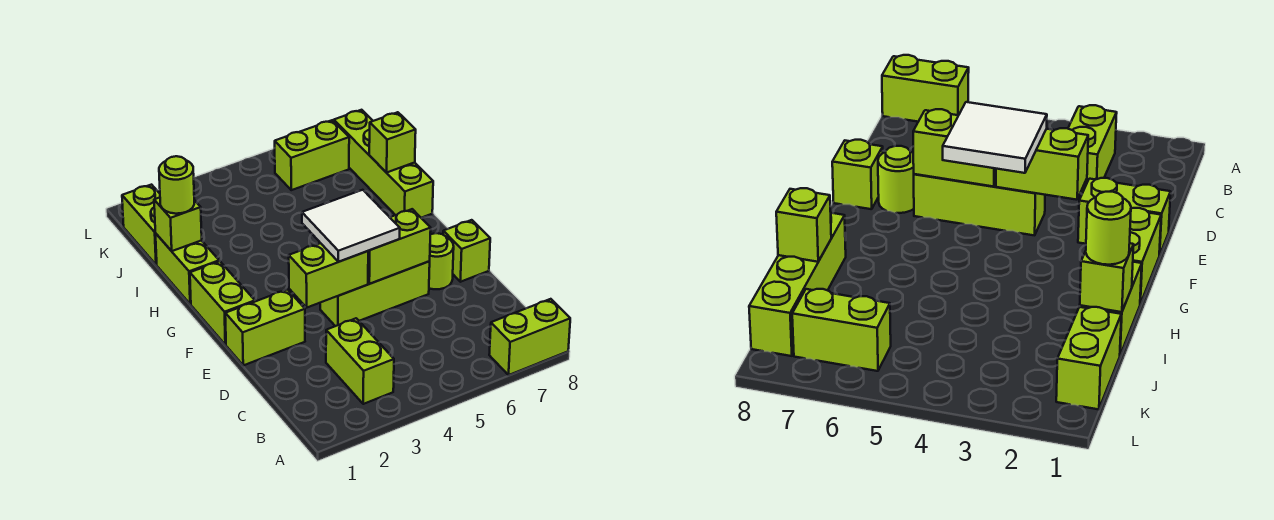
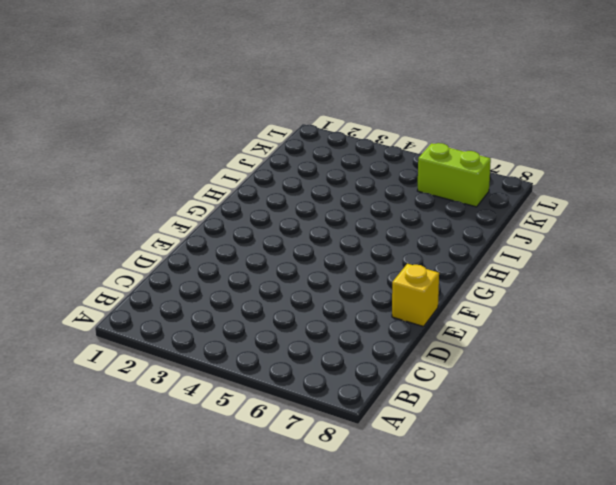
yellow brick E8 level 1 -> lime brick E8 level 1
none -> lime brick A7:A8 level 1
none -> lime brick B3:C3 level 1
none -> lime brick E1:E2 level 1

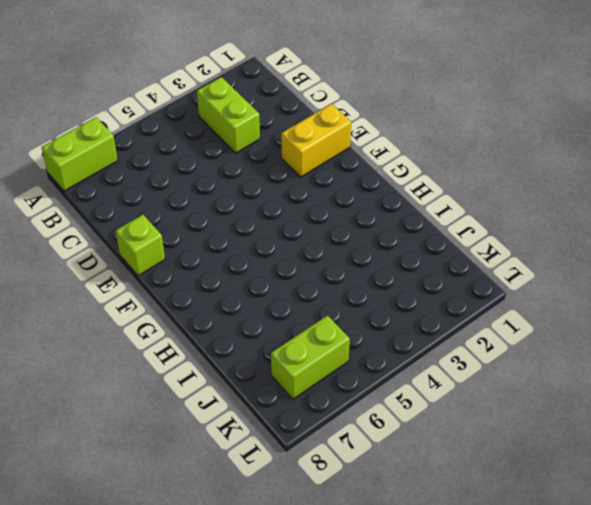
yellow brick E1:E2 level 1 -> lime brick E1:E2 level 1
none -> lime brick E4:E6 level 1
none -> lime round brick E7 level 1
none -> lime brick F1:G1 level 1

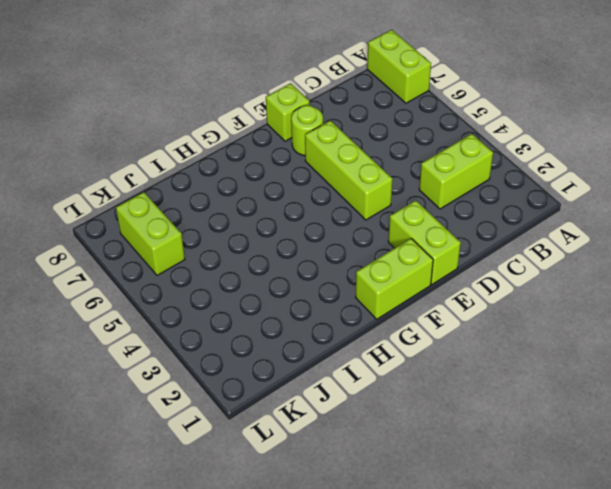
none -> lime brick H1:I1 level 1
none -> lime brick H8:K8 level 1
none -> lime brick J1:K1 level 1

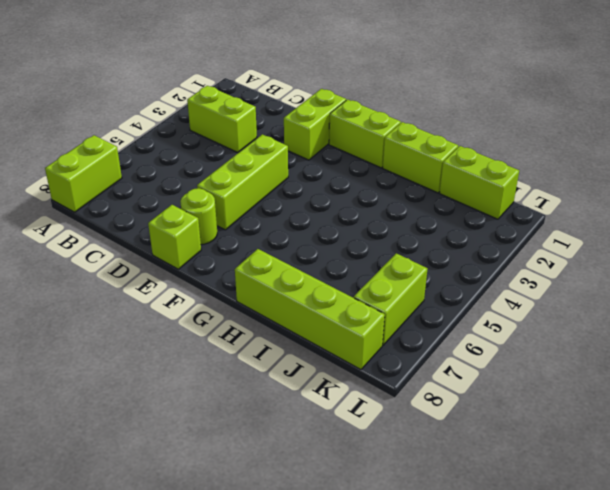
none -> lime brick E3:E4 level 2
none -> lime brick E5:E6 level 2
none -> lime brick I1 level 2

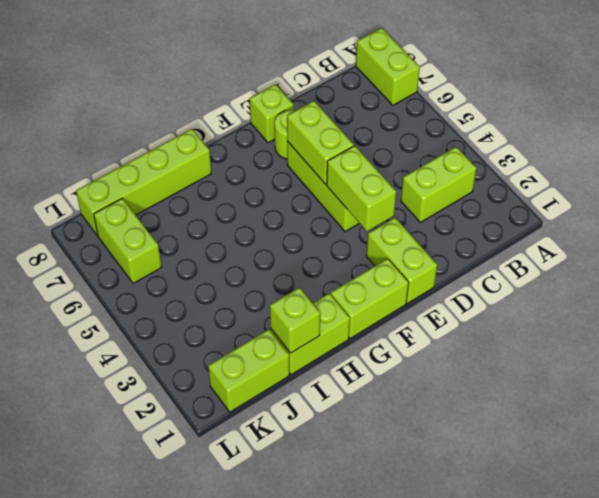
none -> lime brick I8 level 2
none -> white tile E4:F5 level 3
none -> lime round brick I1 level 3

